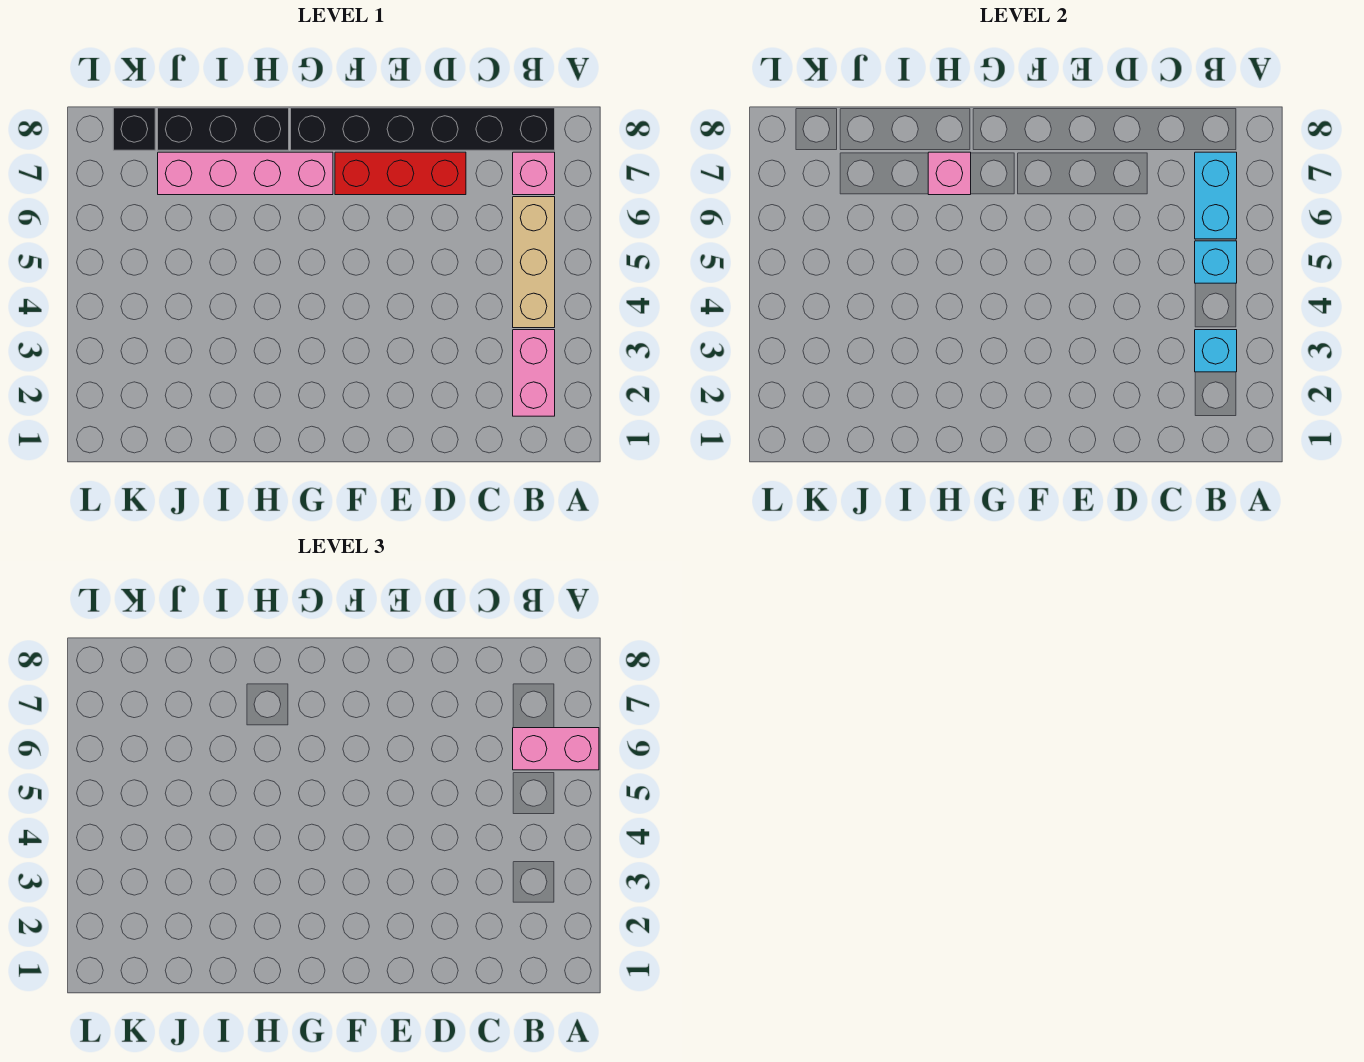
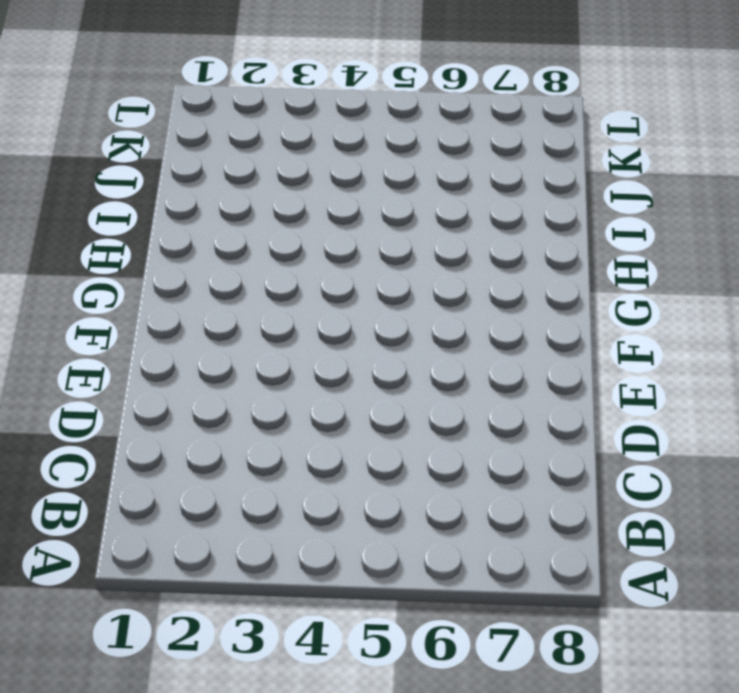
none -> pink brick B2:B3 level 1
none -> tan brick B4:B6 level 1
none -> pink brick B7 level 1

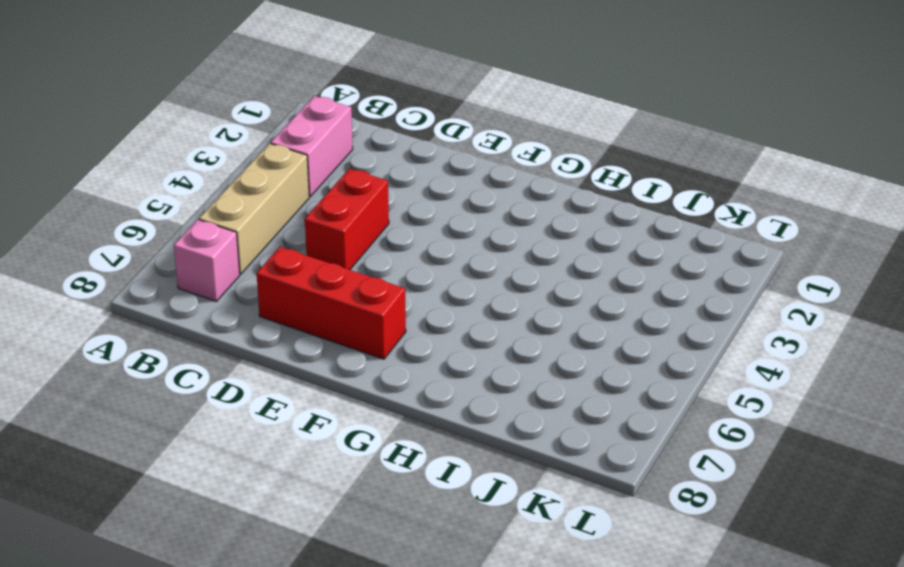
red brick D4:D5 level 1 -> none
none -> black brick B8:G8 level 1
none -> pink brick G7:J7 level 1
none -> black brick H8:J8 level 1

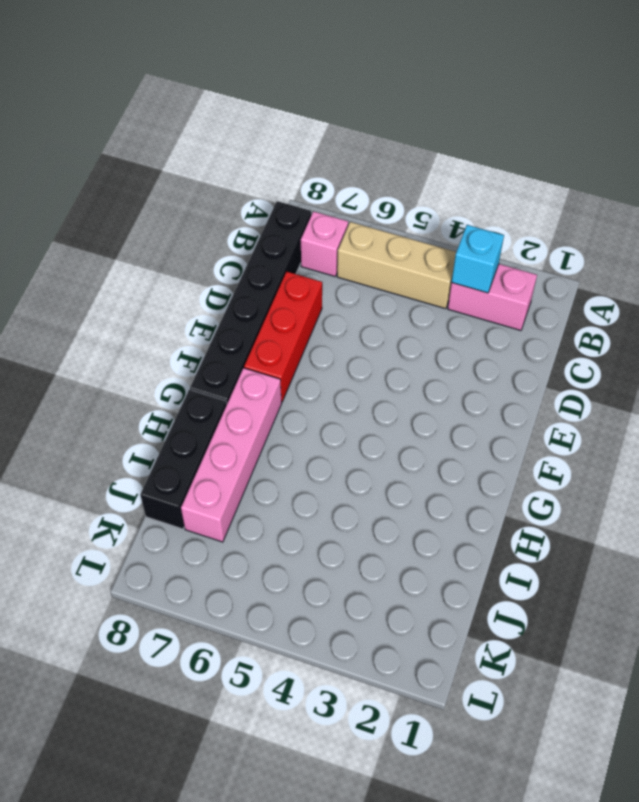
none -> black brick K8 level 1
none -> cyan brick B5 level 2
none -> cyan brick B6:B7 level 2

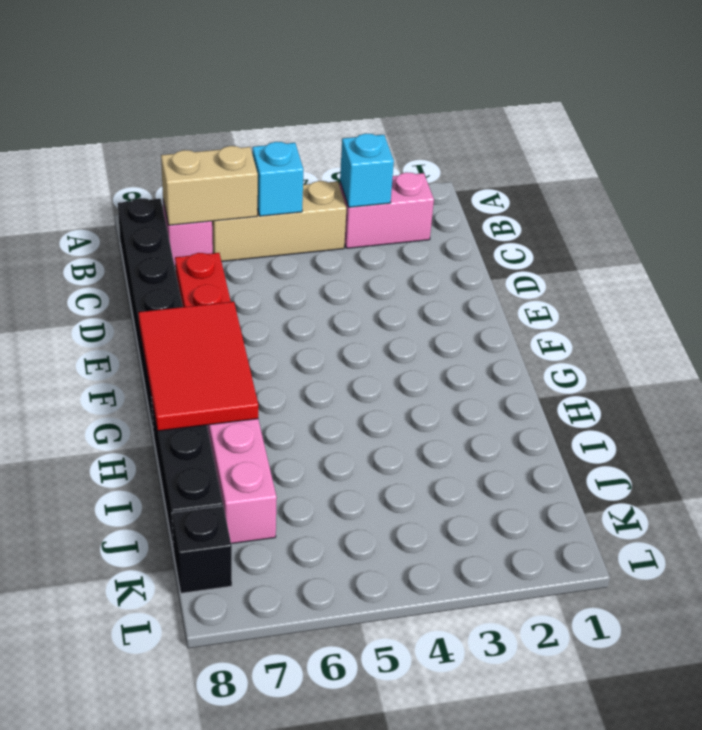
tan brick B6:B7 level 2 -> cyan brick B6:B7 level 2
red tile F7:H8 level 2 -> pink brick H7 level 2
none -> pink brick A6:B6 level 3

